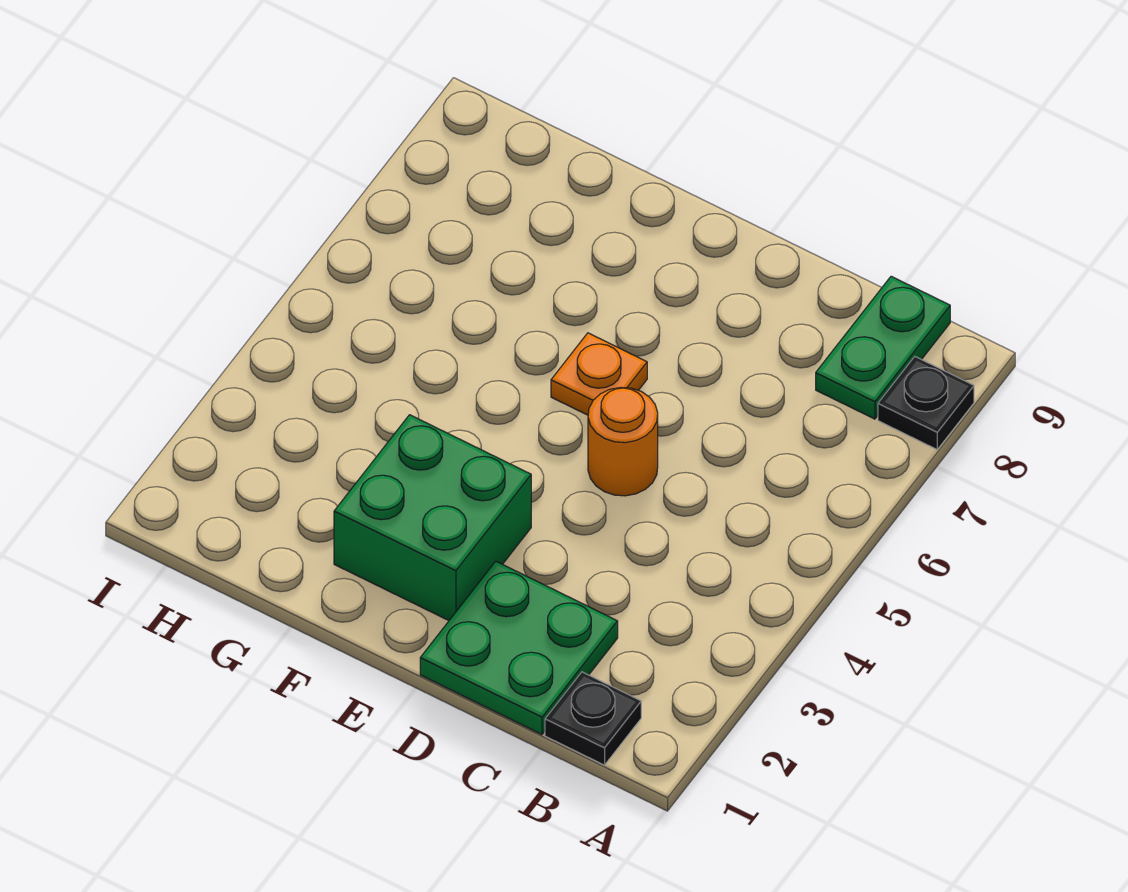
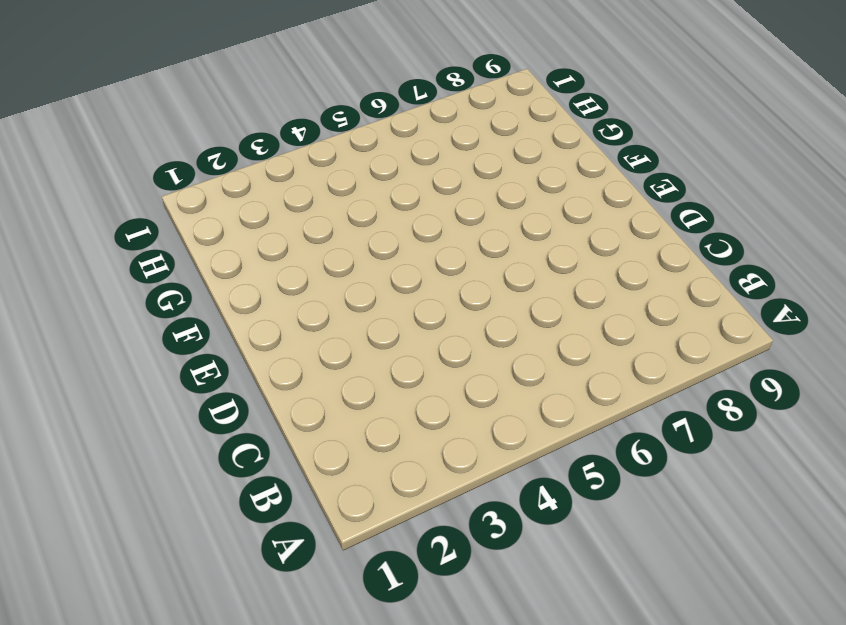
none -> black plate A8 level 1
none -> black plate B1 level 1

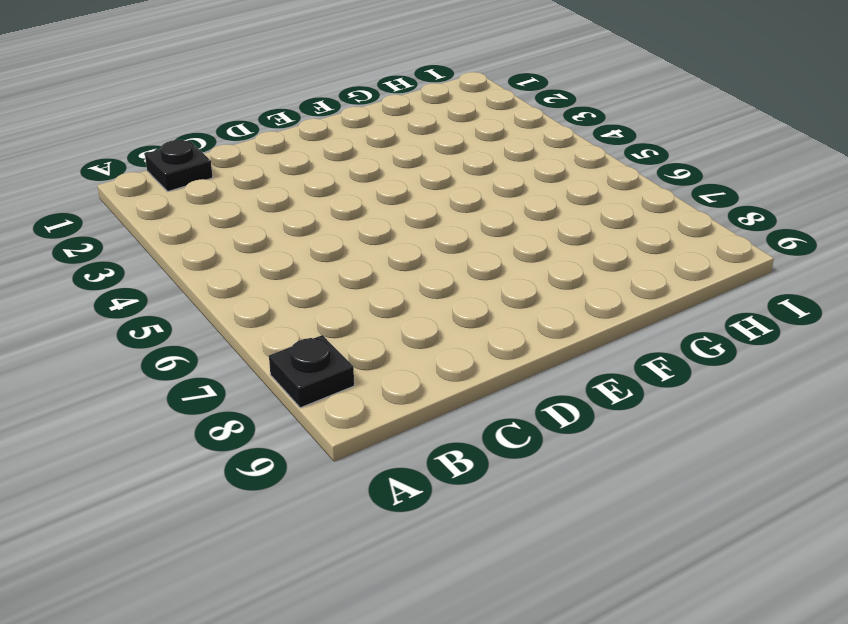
none -> green plate B8:B9 level 1
none -> green plate C1:D2 level 1

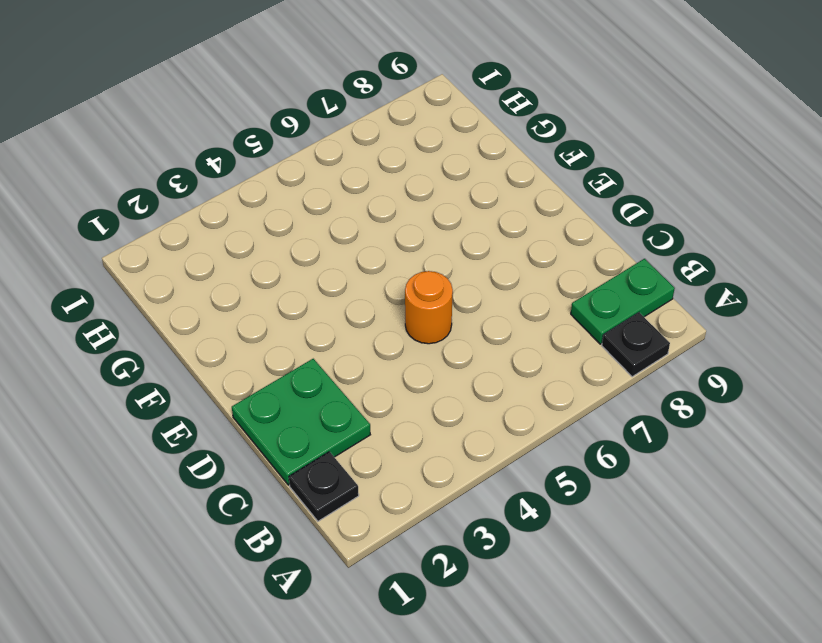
none -> green brick E2:F3 level 1
none -> orange plate E6 level 1

